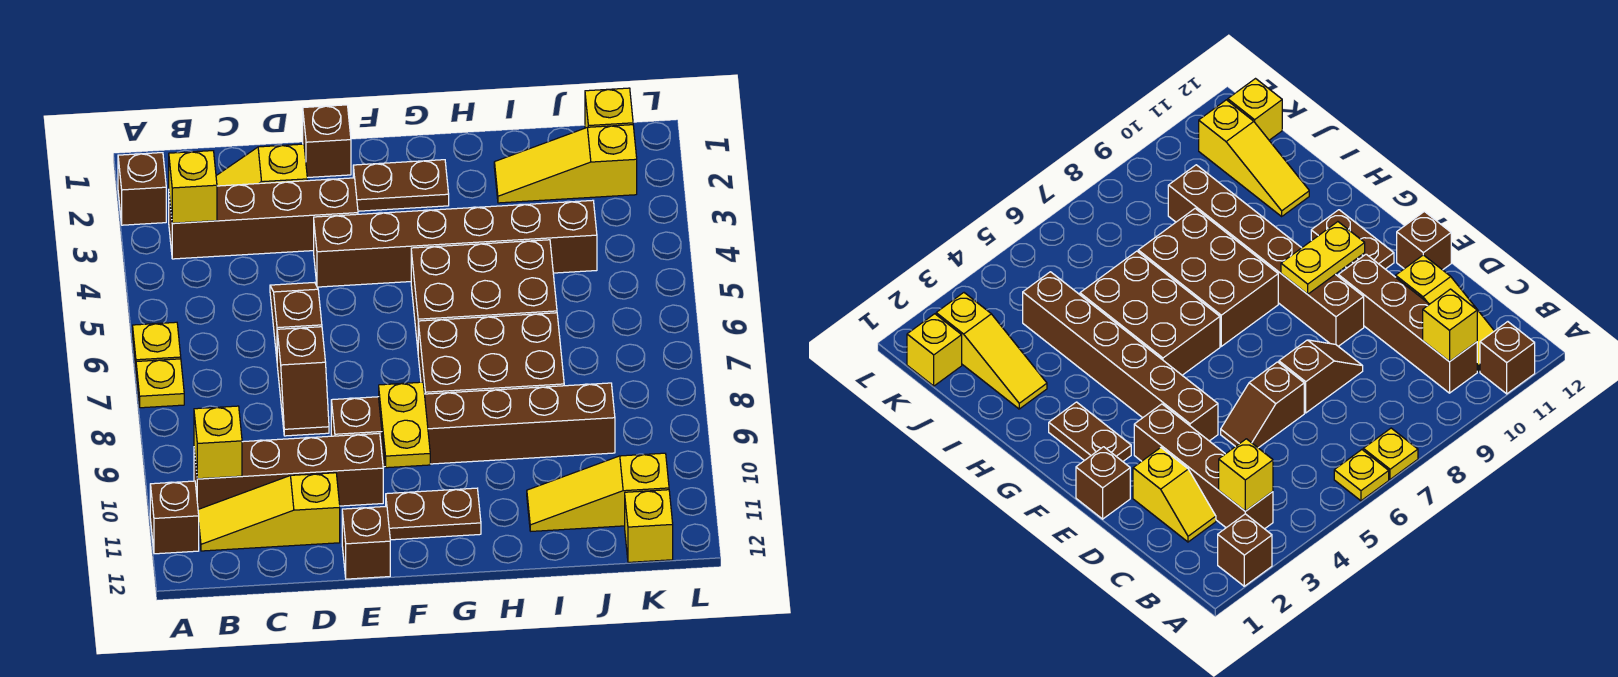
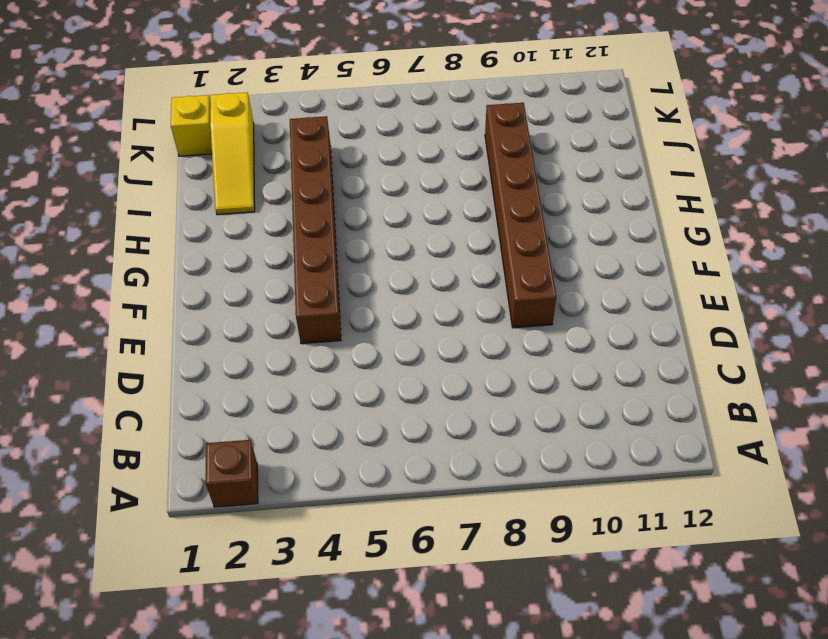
none -> yellow plate A6 level 1
none -> yellow plate A7 level 1
none -> brown brick A11 level 1

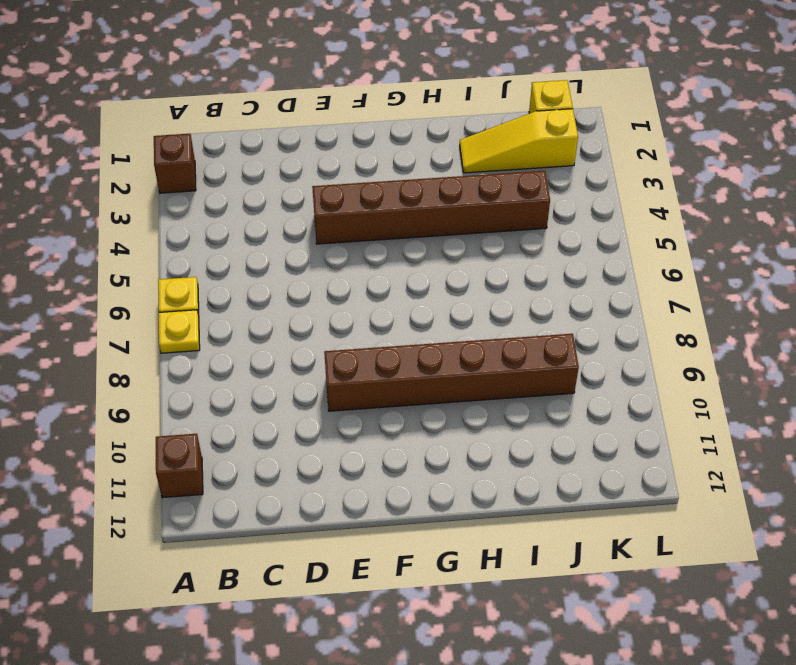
none -> brown brick B3:E3 level 1
none -> brown brick B10:E10 level 1
none -> yellow slope B11:D11 level 1 top D

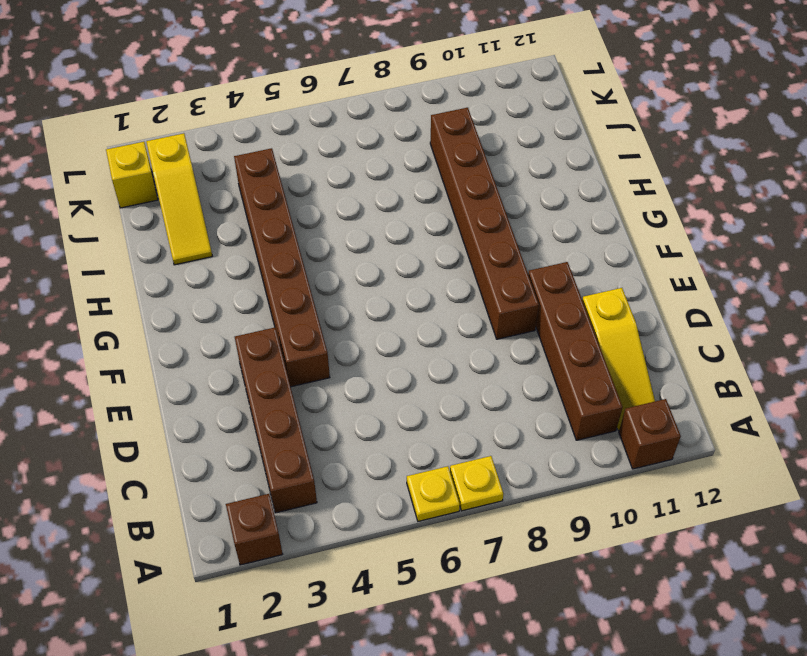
none -> yellow slope C2:D2 level 1 top D
none -> brown slope D5:D6 level 1 top 6
none -> brown slope D7:D8 level 1 top 7

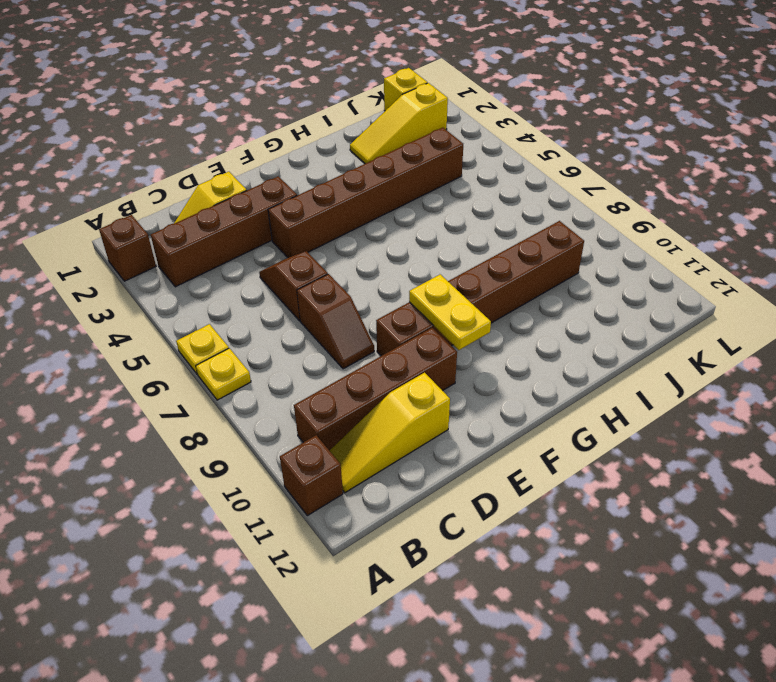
none -> brown brick E1 level 1
none -> brown brick E12 level 1
none -> brown plate F2:G2 level 1

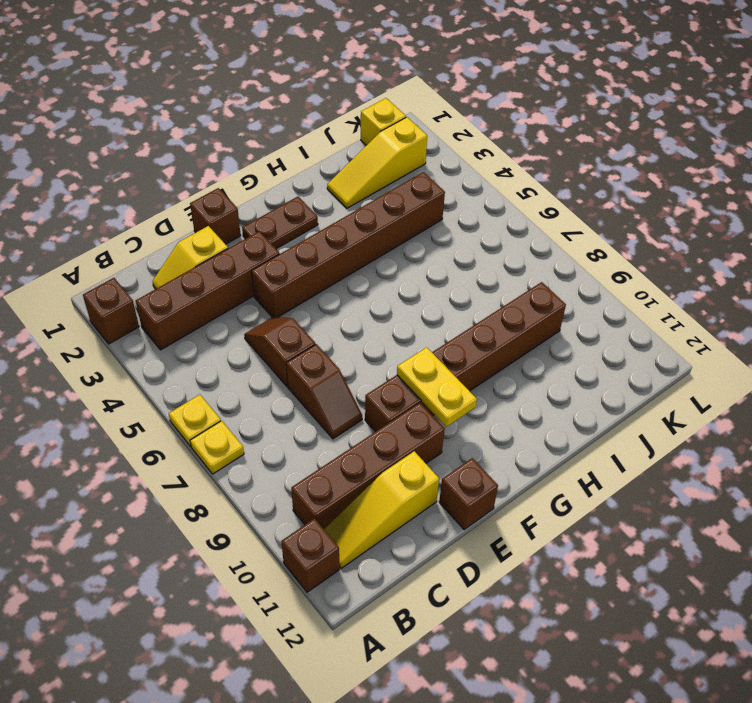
none -> brown plate F11:G11 level 1
none -> brown brick G5:I6 level 1
none -> brown brick G7:I8 level 1

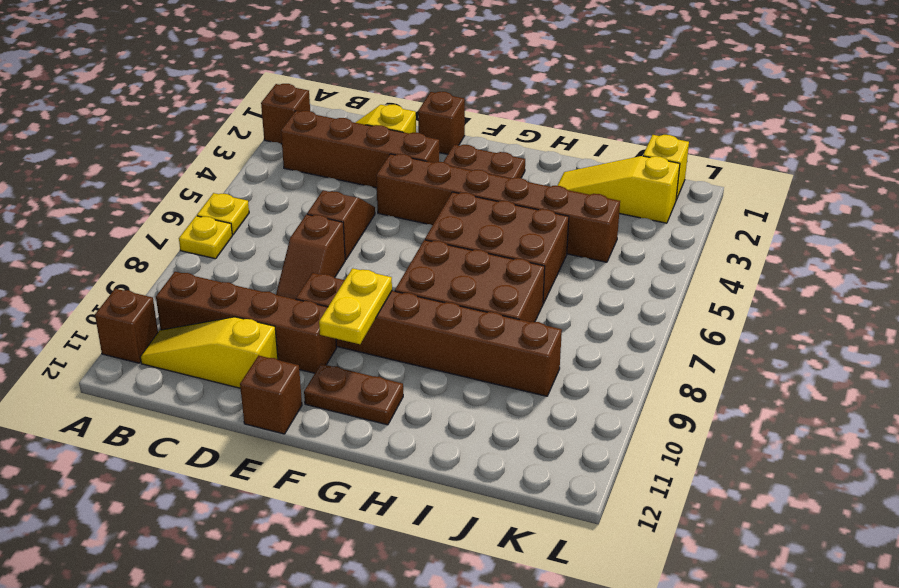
none -> yellow slope I11:K11 level 1 top K
none -> yellow brick K12 level 1
none -> yellow brick B3 level 2

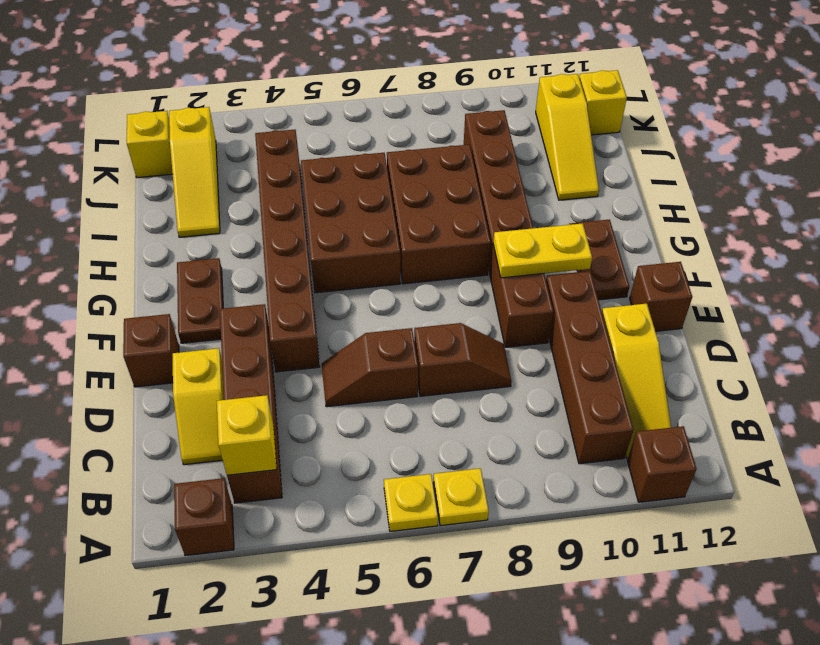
none -> yellow brick B10 level 2

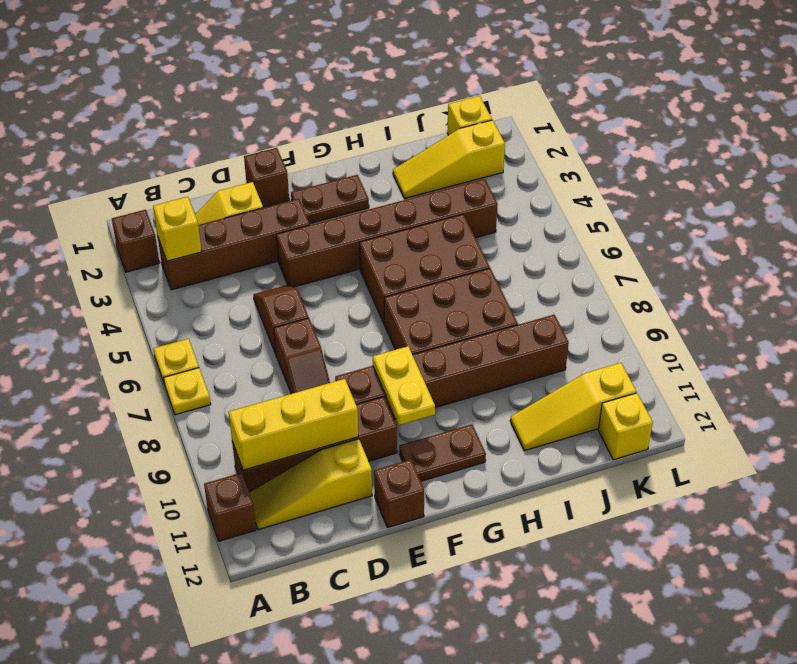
yellow brick B10:D10 level 2 -> yellow brick B10 level 2

